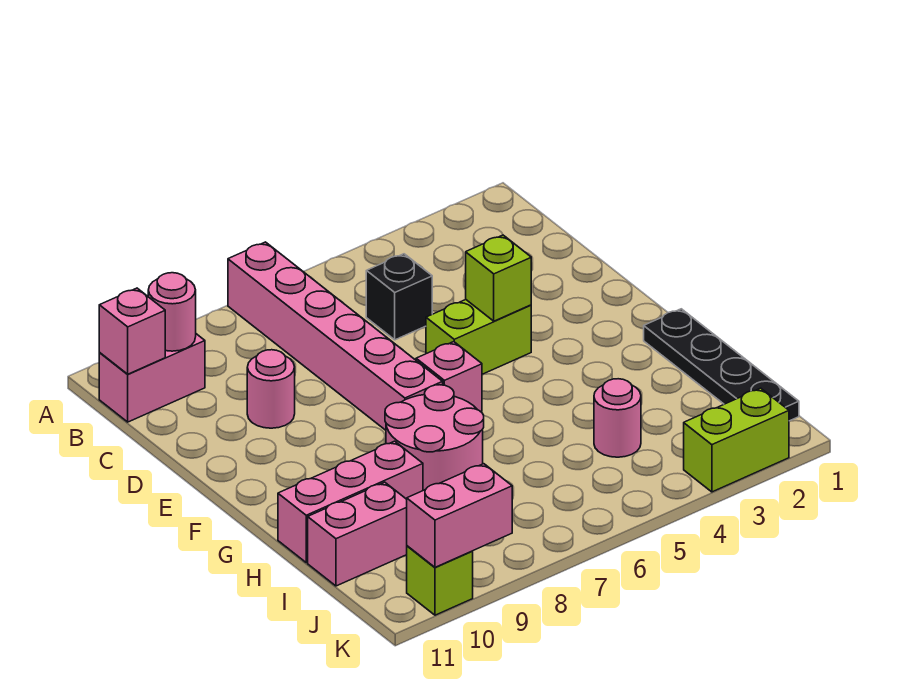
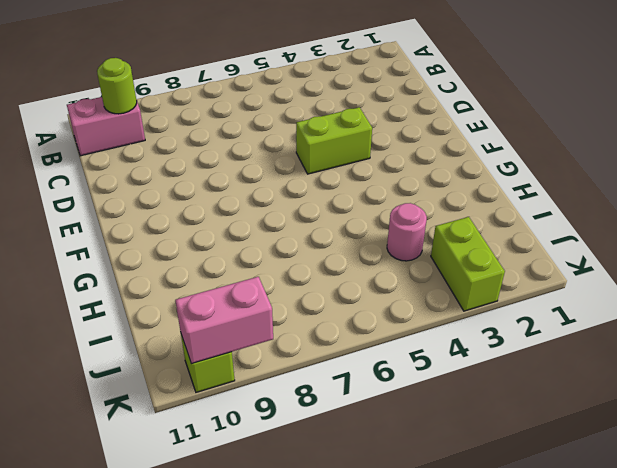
lime round brick B10 level 2 -> pink round brick B10 level 2
lime brick J3:K3 level 1 -> lime brick K2:K3 level 1
none -> pink brick A7:F7 level 1
none -> black brick C5 level 1
none -> pink round brick D9 level 1

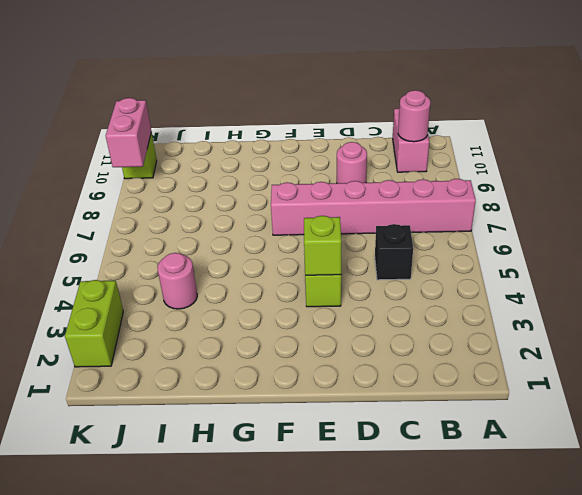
none -> pink brick F6 level 1
none -> black plate G1:J1 level 1
none -> pink round brick G7:H8 level 1

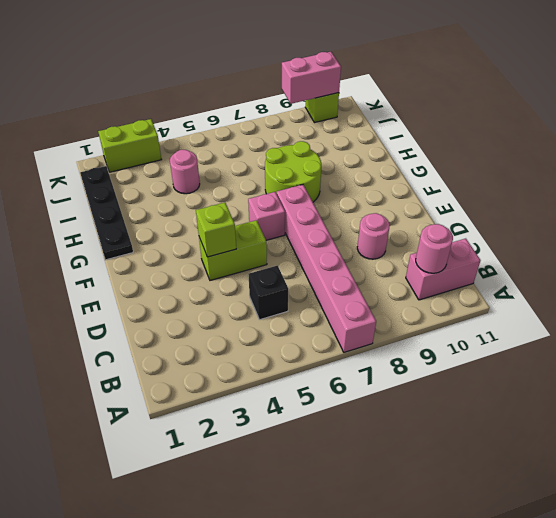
lime round brick G7:H8 level 1 -> pink round brick G7:H8 level 1
none -> pink brick H9:H11 level 1
none -> pink brick I10:I11 level 1
none -> pink brick B11 level 2

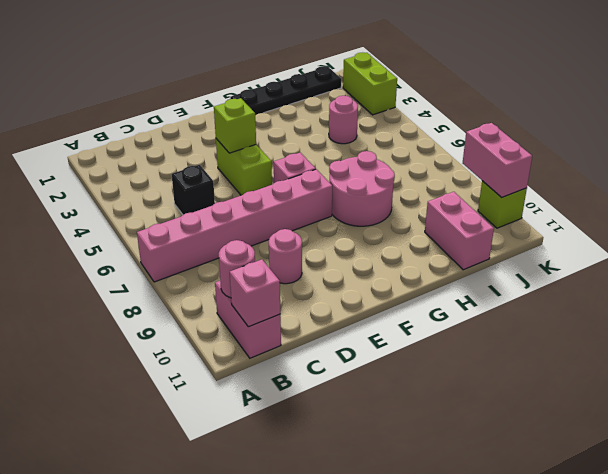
none -> pink brick H9:H11 level 1

